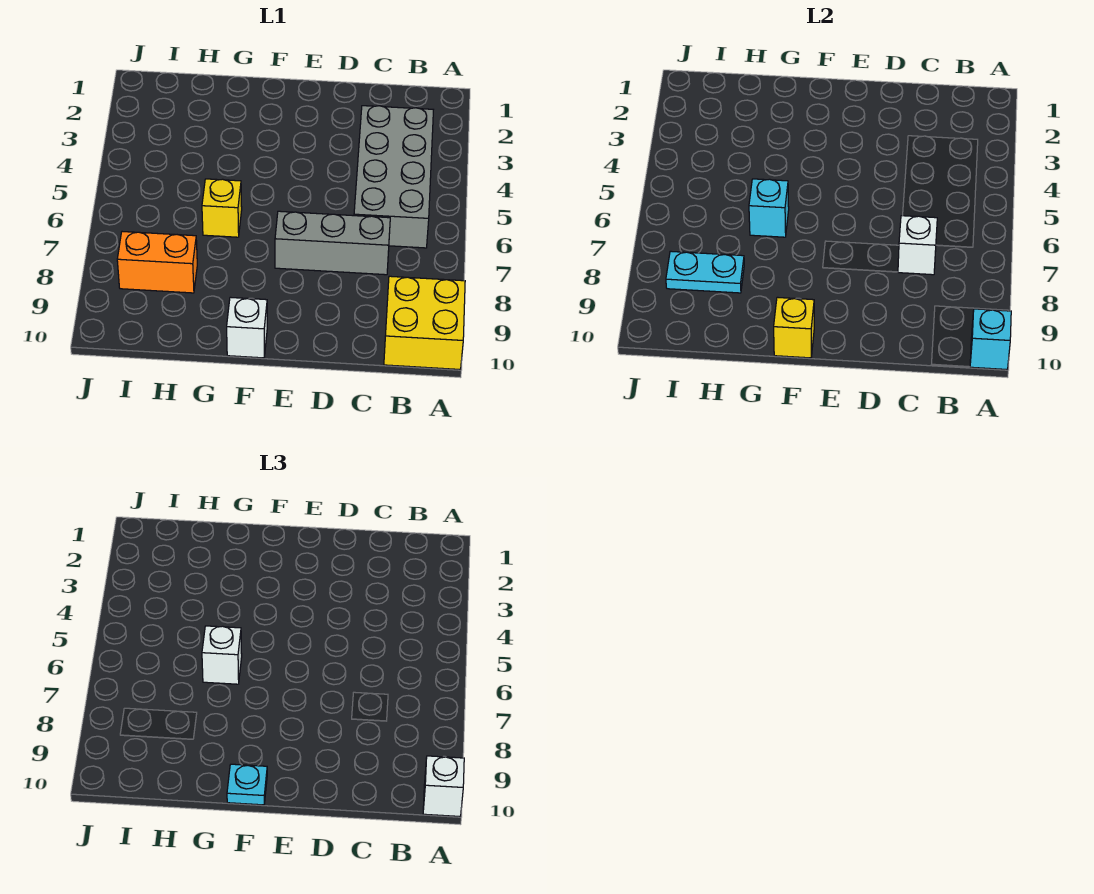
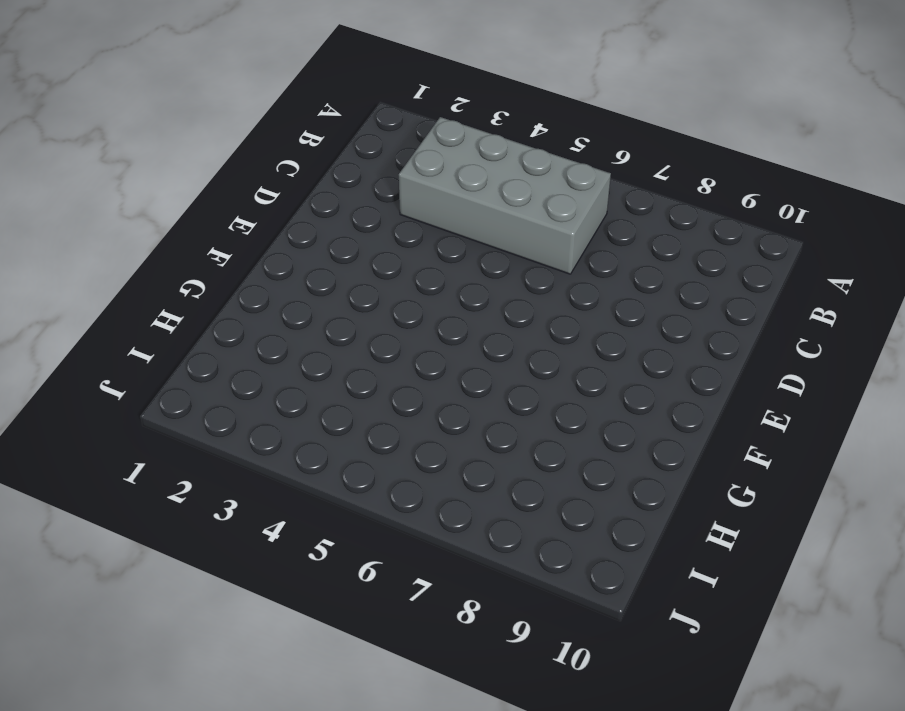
none -> yellow brick A9:B10 level 1
none -> grey brick C7:E7 level 1
none -> white brick F10 level 1

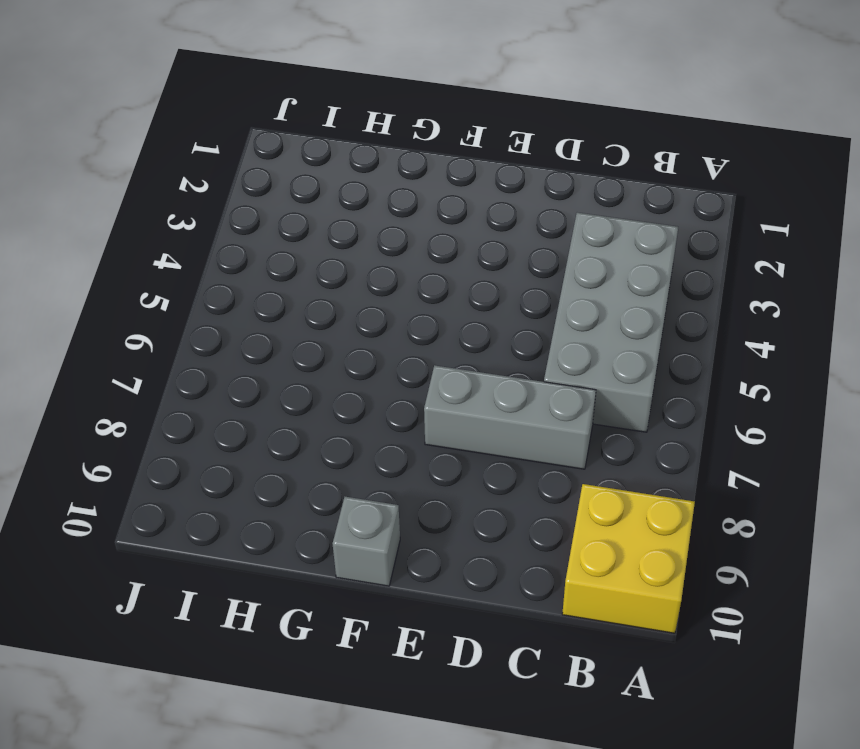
grey brick F10 level 1 -> white brick F10 level 1
none -> yellow brick G6 level 1
none -> orange brick H8:I8 level 1
none -> cyan brick A10 level 2

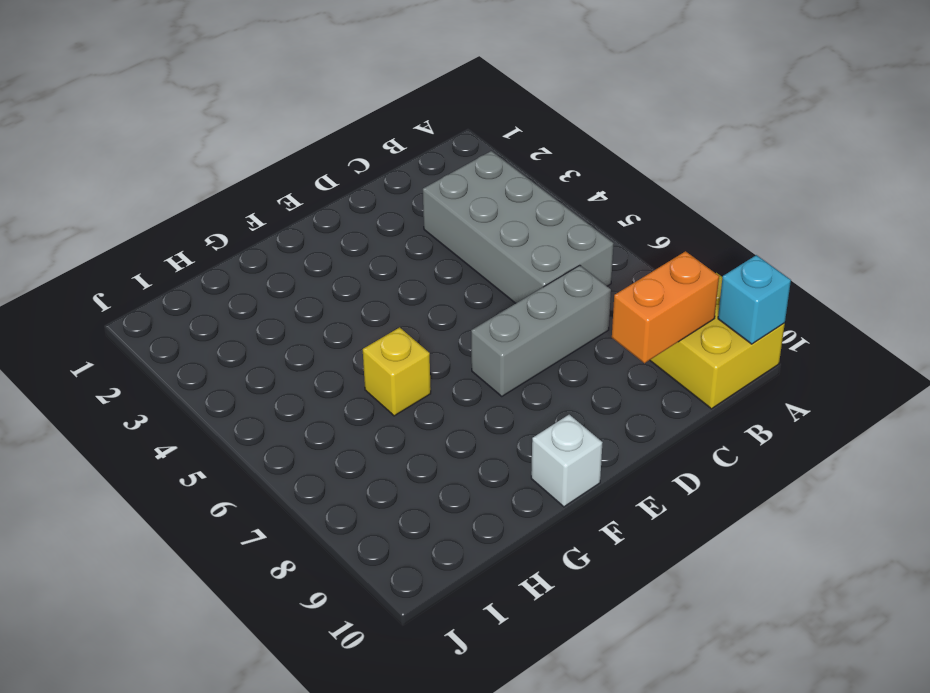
orange brick B9:C9 level 2 -> orange brick H8:I8 level 1
none -> white brick C7 level 2
none -> yellow brick F10 level 2
none -> cyan brick G6 level 2

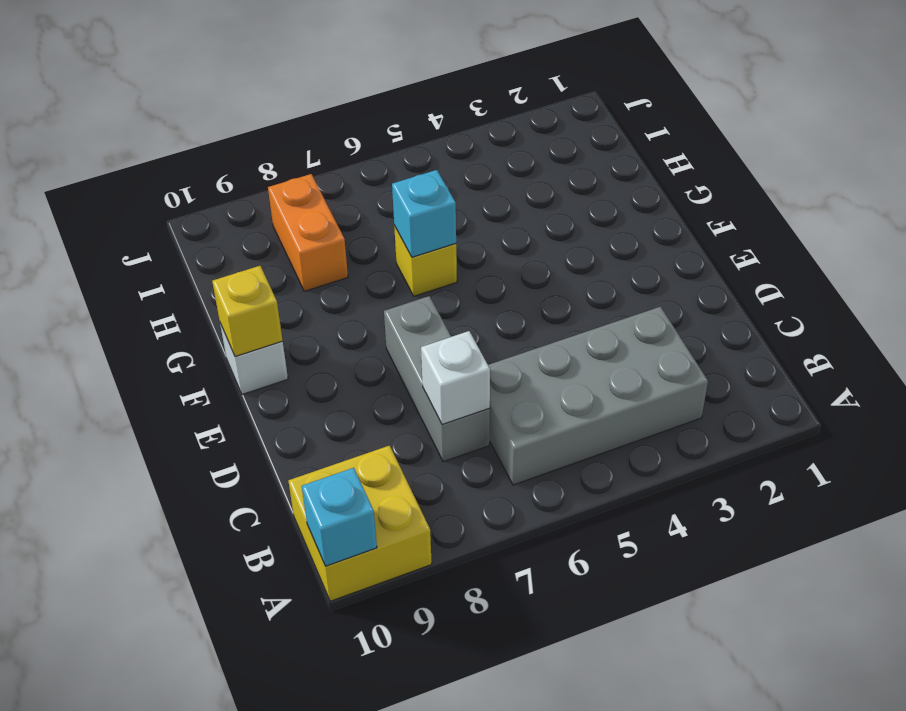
none -> cyan plate H8:I8 level 2
none -> white brick A10 level 3
none -> cyan plate F10 level 3

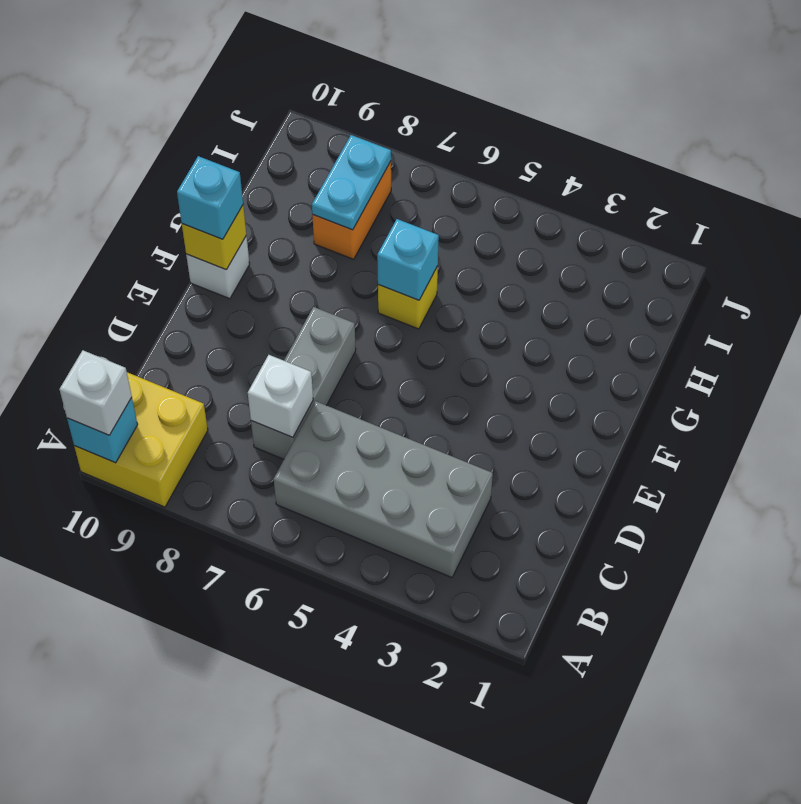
cyan brick F10 level 3 -> cyan plate F10 level 3
none -> white brick G6 level 3

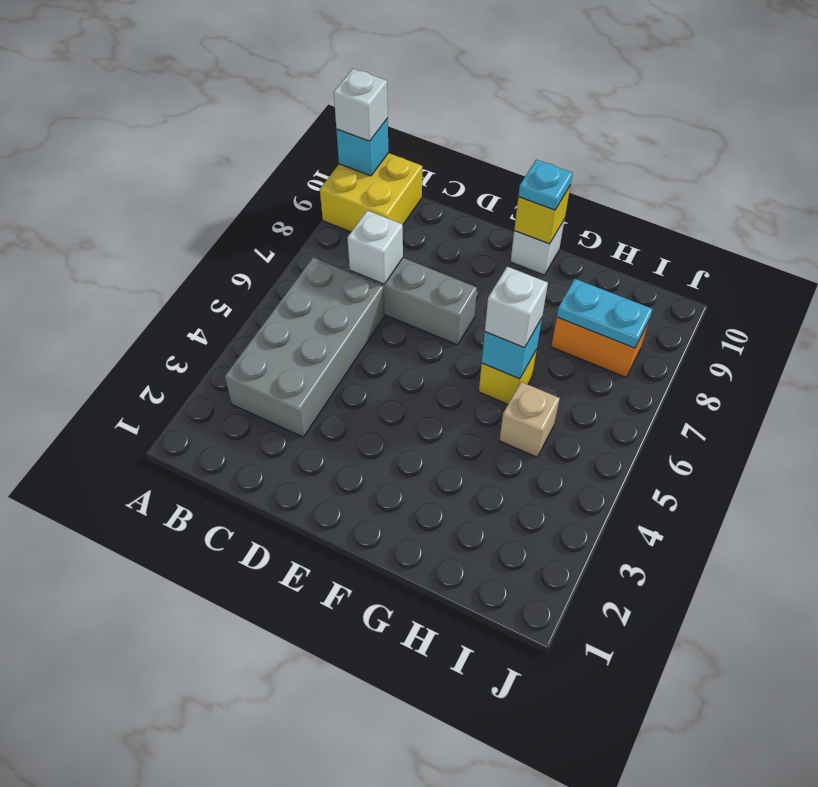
tan brick H5 level 1 -> none

